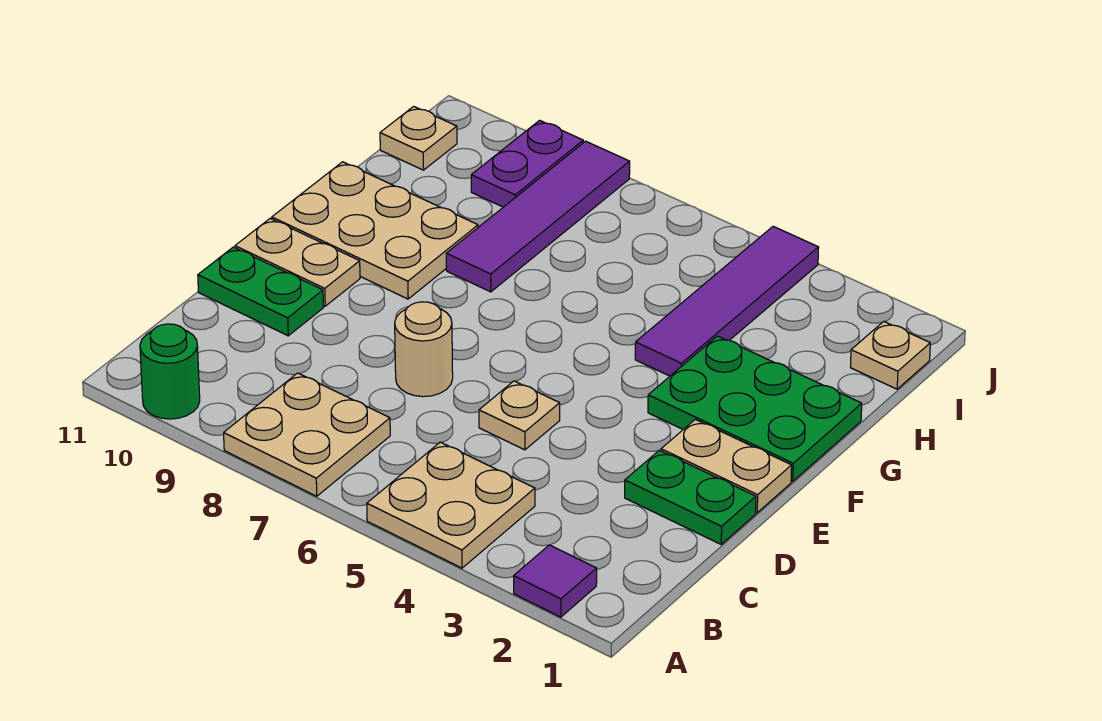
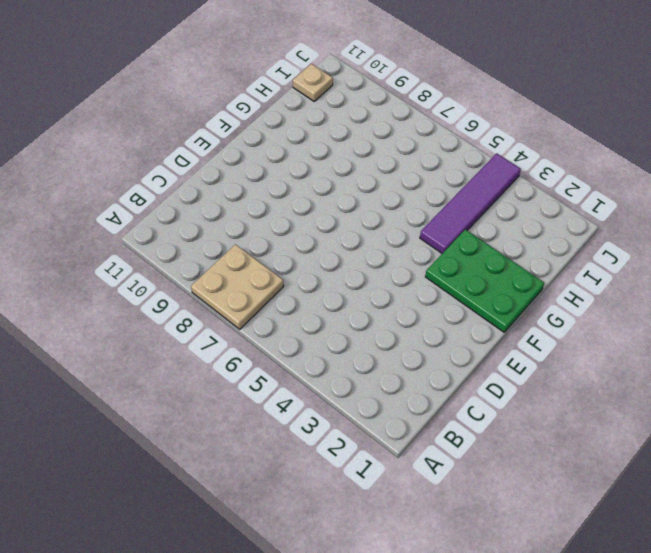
none -> purple tile A2 level 1
none -> tan plate A4:B5 level 1
none -> green round brick A10 level 1

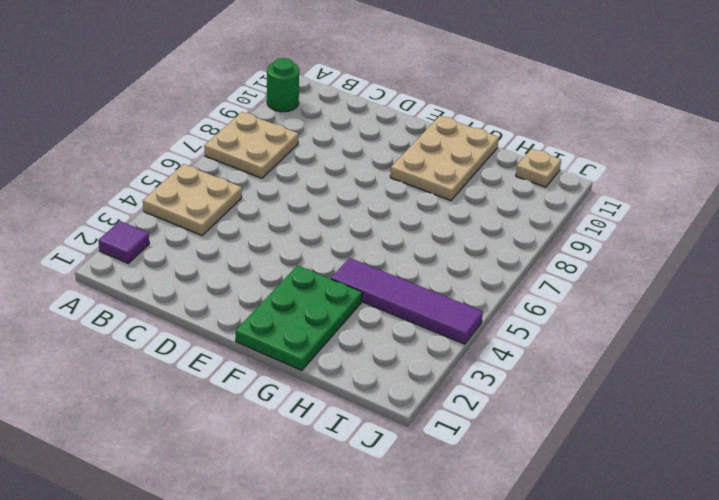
none -> green plate D1:D2 level 1
none -> tan plate D5 level 1
none -> tan round brick D7 level 1

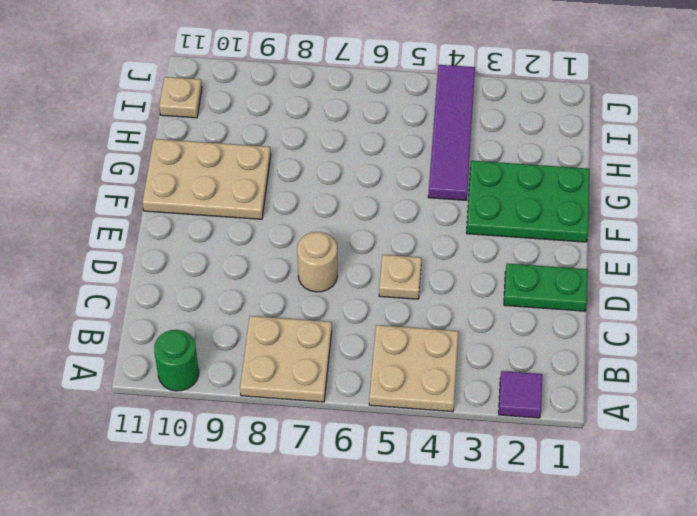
none -> green plate D10:D11 level 1
none -> tan plate E1:E2 level 1
none -> tan plate E10:E11 level 1

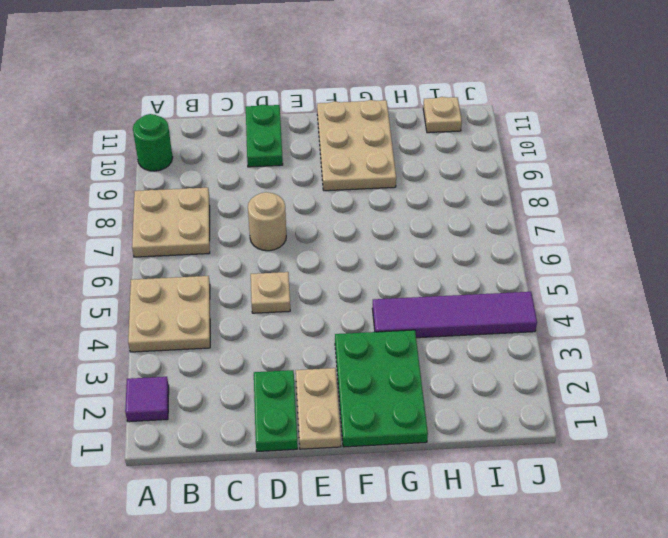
none -> tan plate E10:E11 level 1
none -> purple tile G8:J8 level 1
none -> tan plate I1 level 1

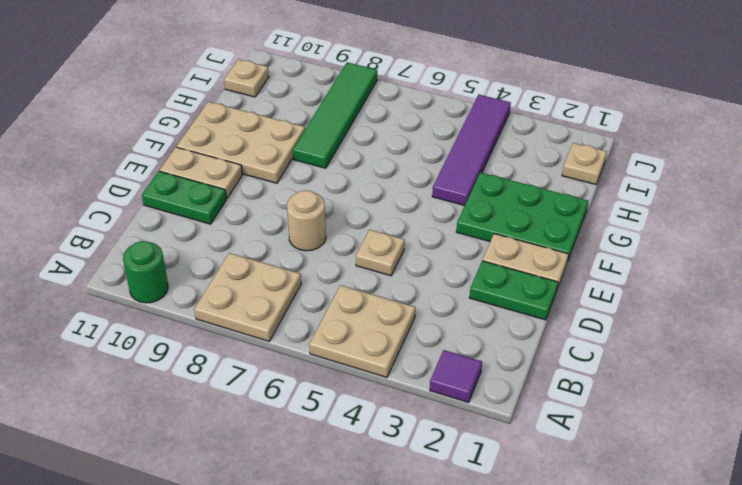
green tile G8:J8 level 1 -> purple tile G8:J8 level 1
none -> purple plate I9:J9 level 1

